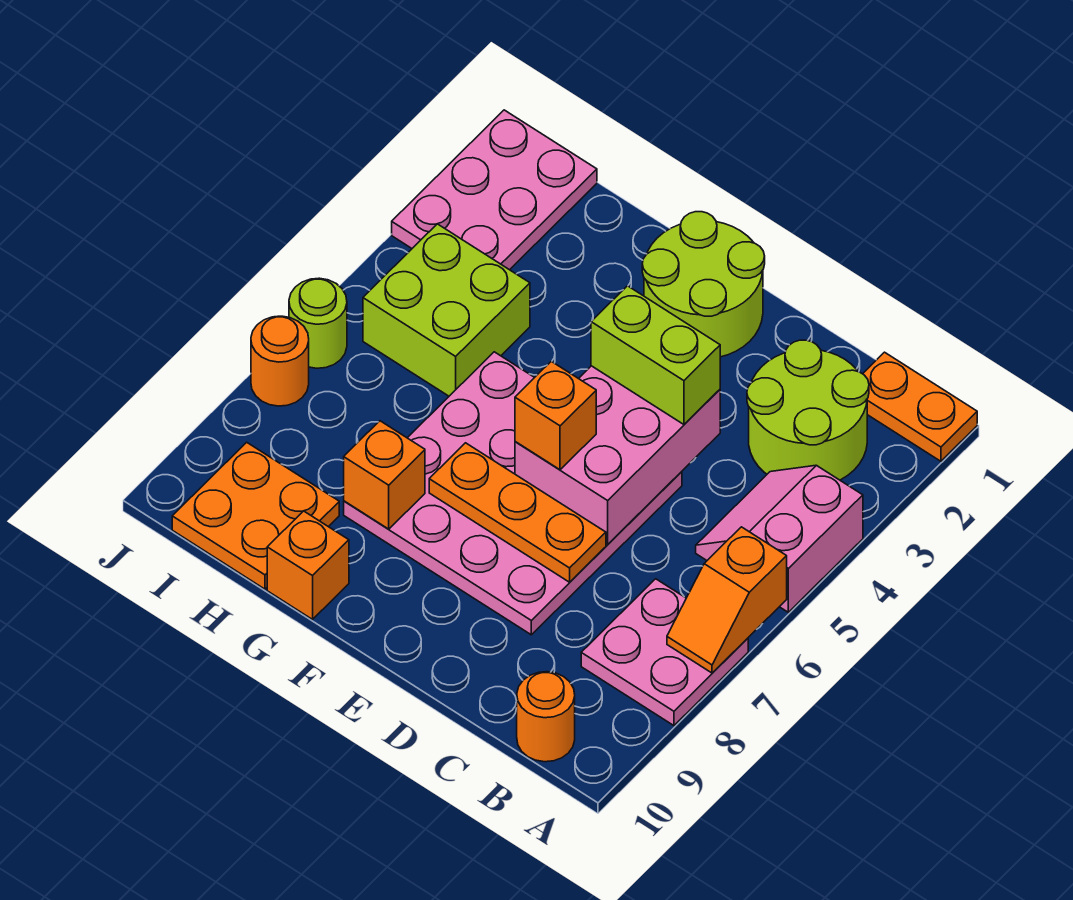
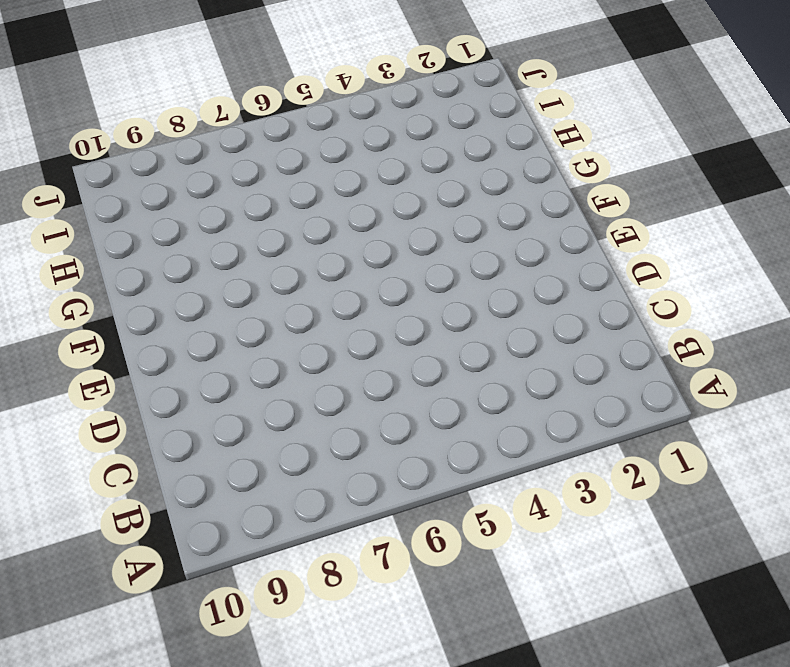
none -> orange plate A1:B1 level 1
none -> pink slope A4:B5 level 1 top A
none -> pink plate A7:B8 level 1

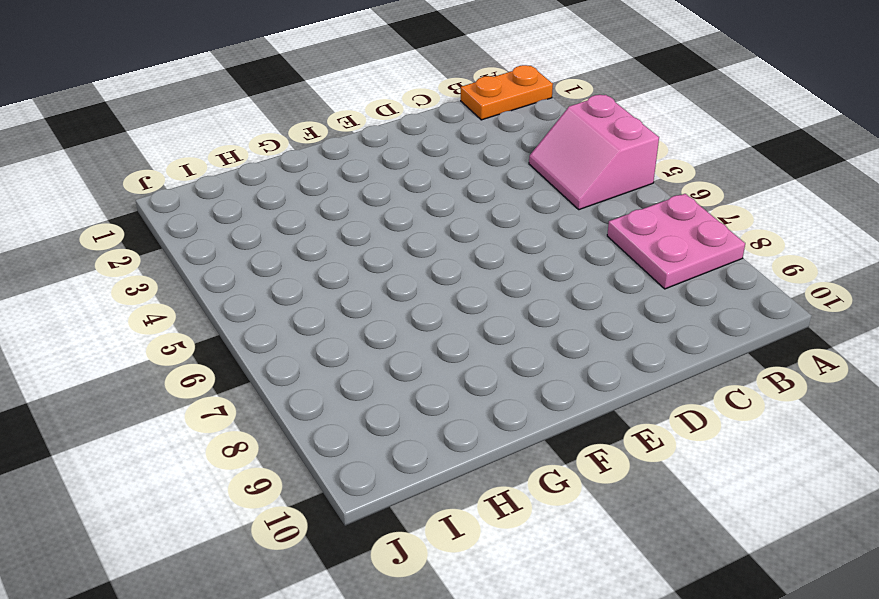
none -> lime round brick B2:C3 level 1
none -> orange round brick B10 level 1
none -> pink plate D5:G8 level 1

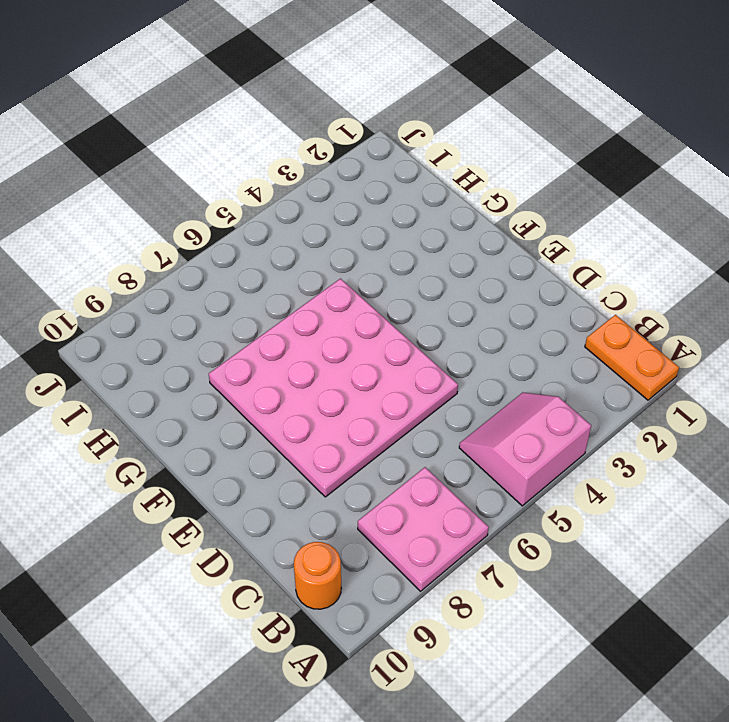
none -> lime round brick B2:C3 level 1
none -> lime round brick E1:F2 level 1
none -> orange brick G10 level 1

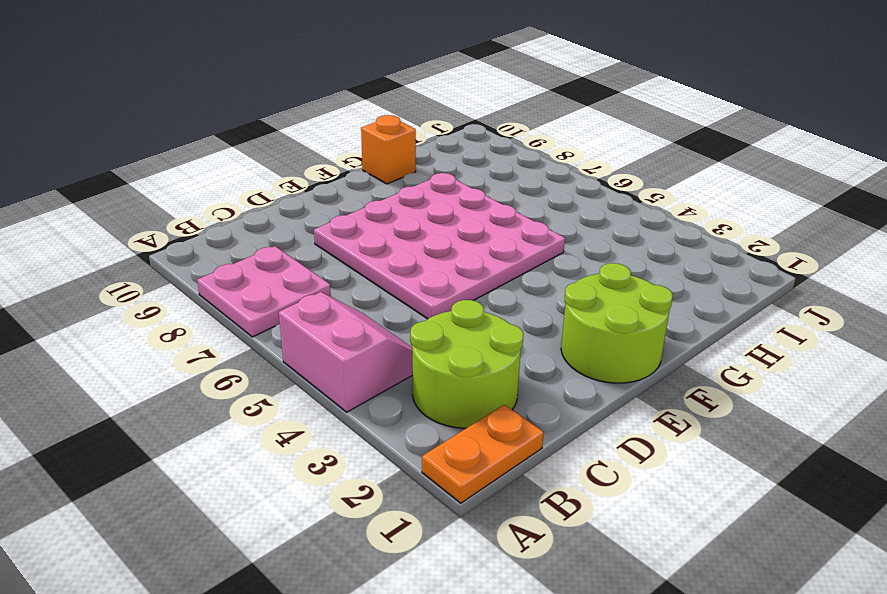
none -> orange round brick B10 level 1
none -> lime brick H4:I5 level 1
none -> orange plate H9:I10 level 1

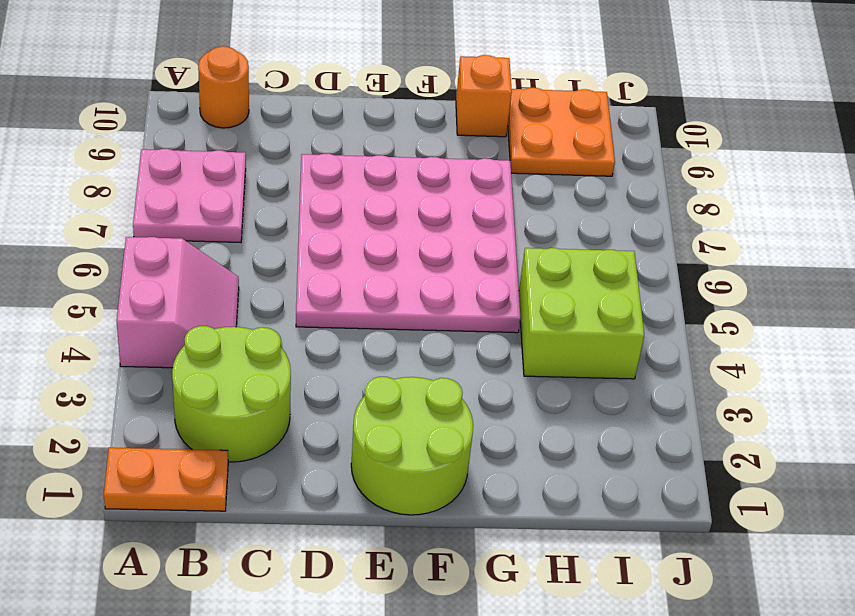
none -> pink plate I1:J3 level 1
none -> lime round brick J6 level 1
none -> orange round brick J7 level 1

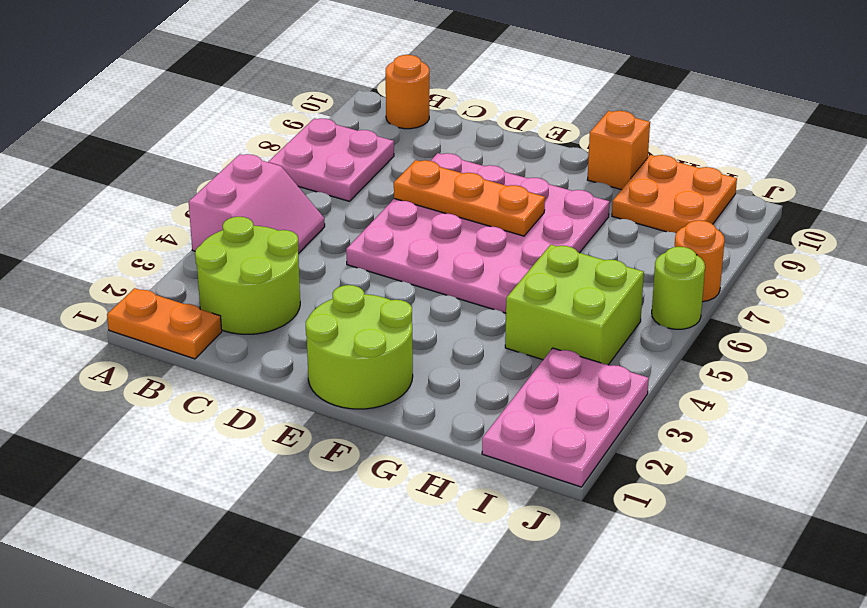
none -> orange slope A6:A7 level 2 top 6
none -> pink brick D4:E6 level 2
none -> orange brick G8 level 2

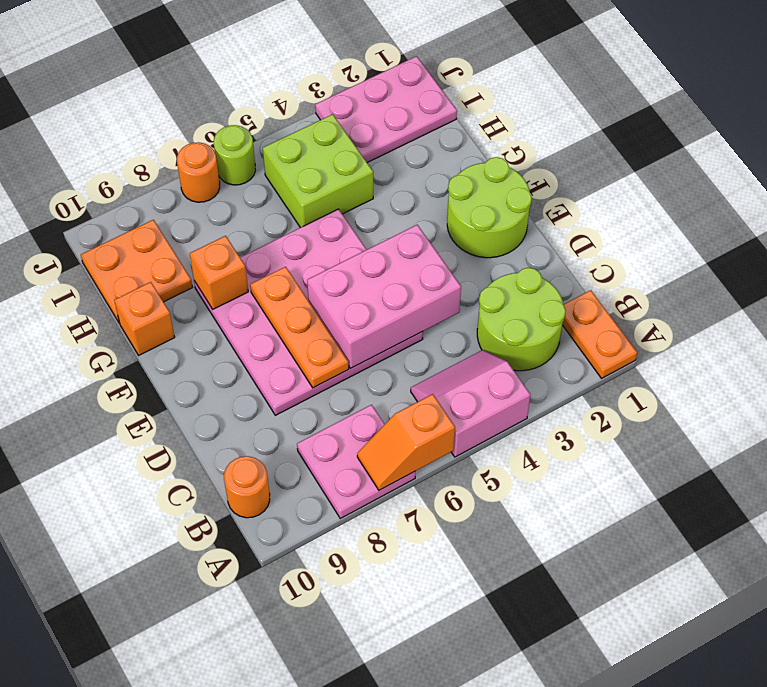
none -> lime brick D4:E4 level 3
none -> orange brick E6 level 3

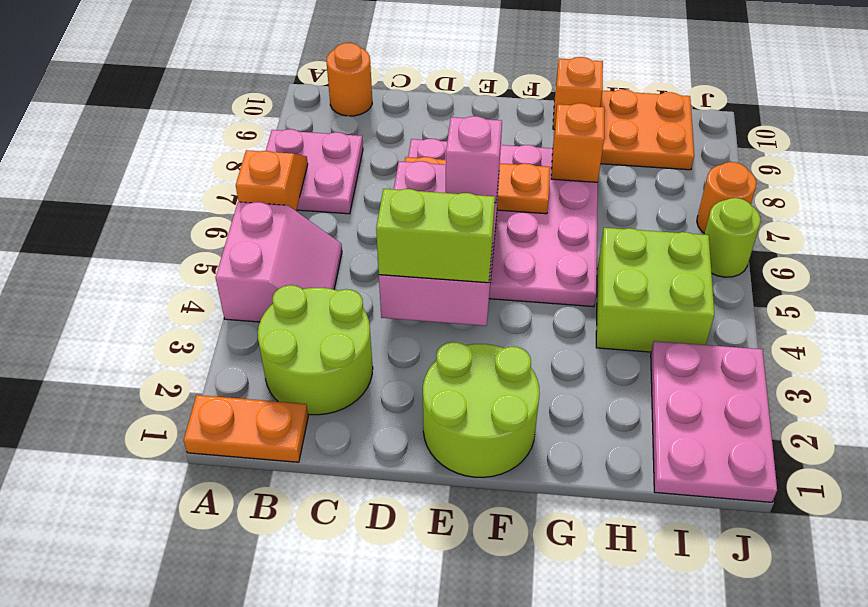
pink brick E6 level 3 -> orange brick E6 level 3

